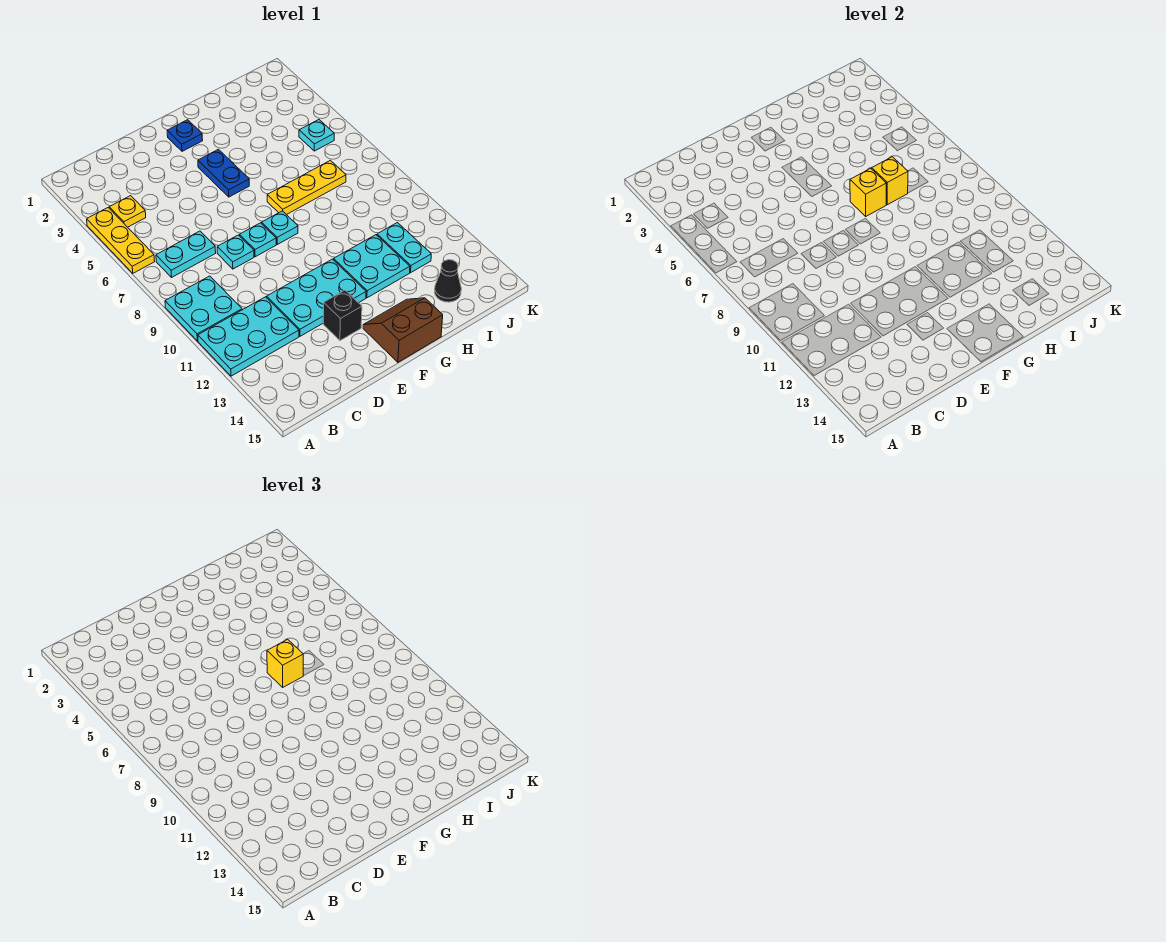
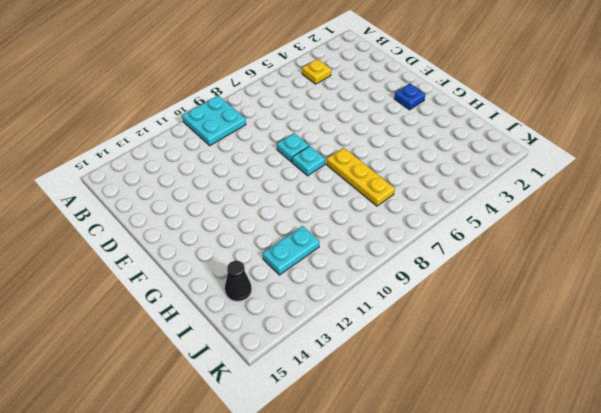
none -> yellow plate A4:A6 level 1
none -> cyan plate A11:C12 level 1
none -> cyan plate B7:C7 level 1

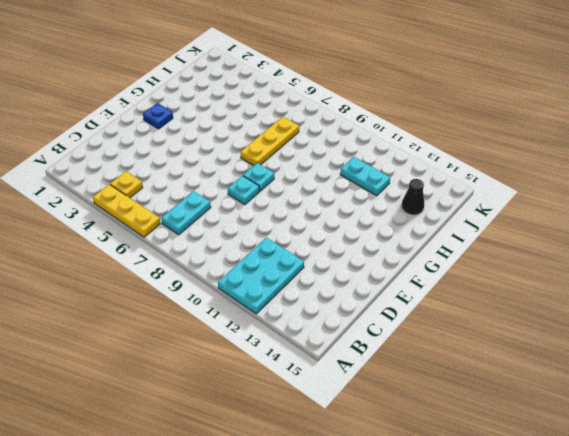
none -> cyan plate A9:B10 level 1
none -> cyan plate D8 level 1
none -> cyan plate D11:F12 level 1

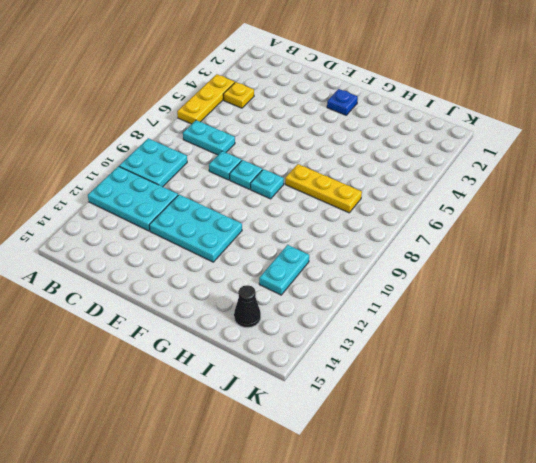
none -> black brick E13 level 1
none -> blue plate F4:F5 level 1
none -> brown slope F14:G15 level 1 top 15

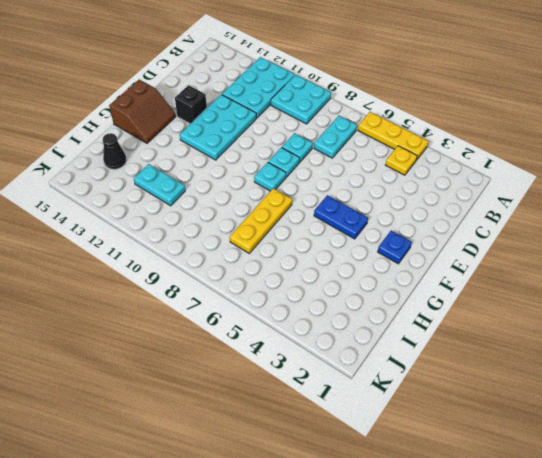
none -> cyan plate G11:H12 level 1
none -> cyan plate J5 level 1
none -> yellow brick G7 level 2

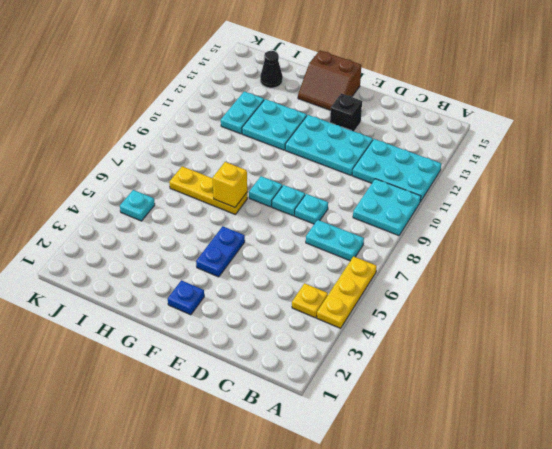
none -> yellow brick H7 level 2
none -> yellow brick G7 level 3

